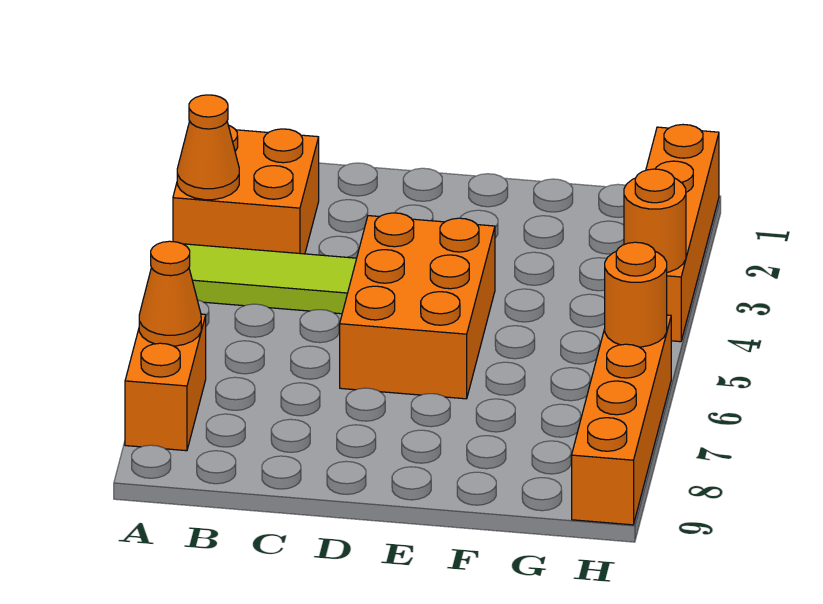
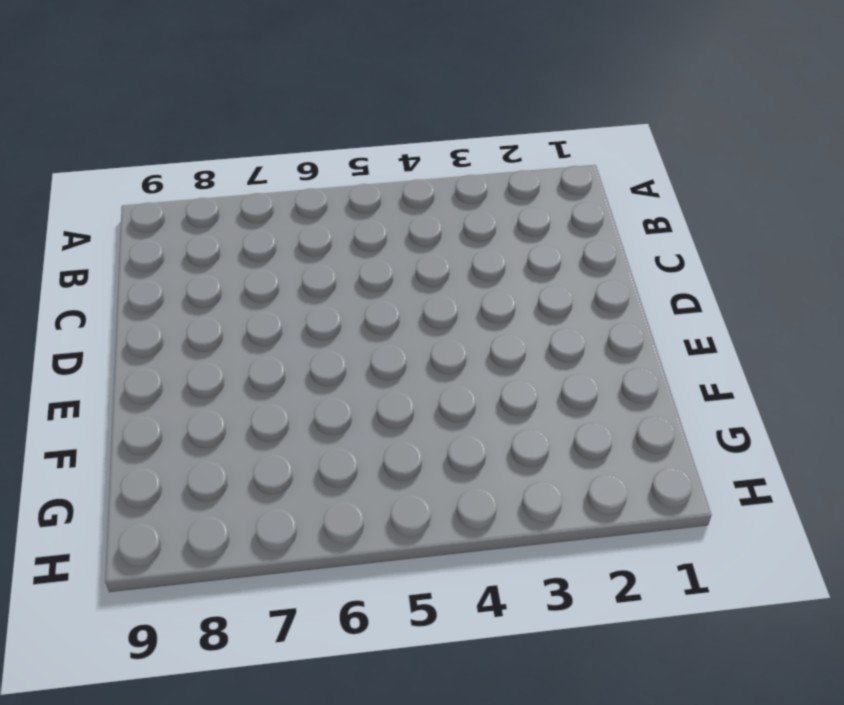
none -> orange brick A2:B3 level 1
none -> lime tile A4:C4 level 1

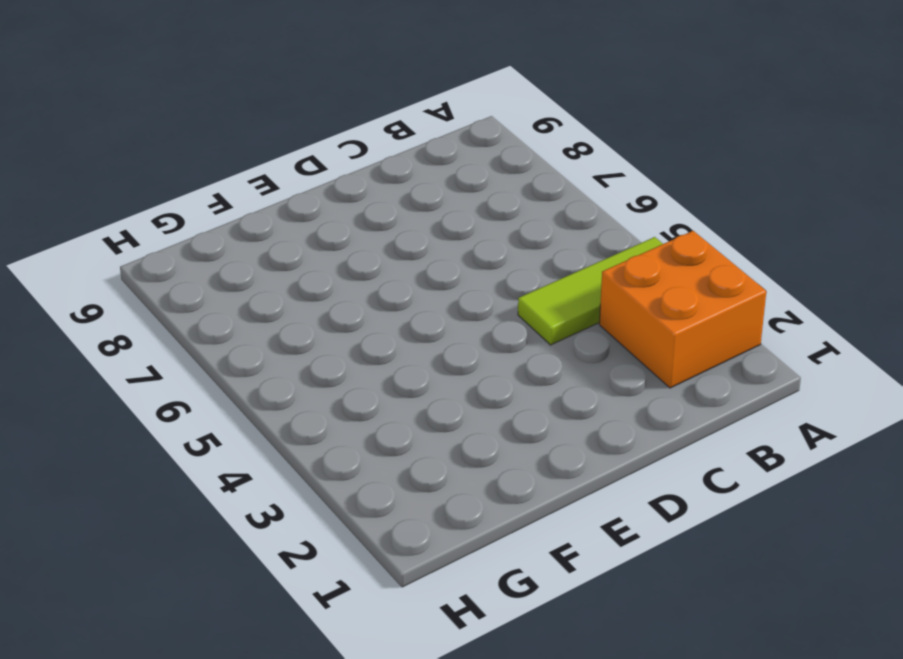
none -> orange brick A7:A8 level 1
none -> orange brick D4:E6 level 1

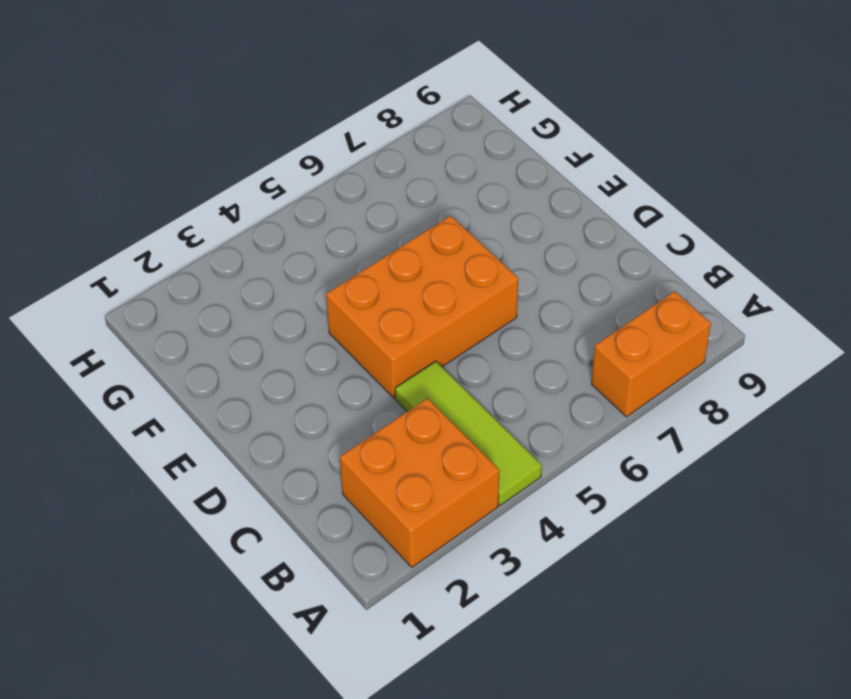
none -> orange brick H1:H4 level 1
none -> orange brick H6:H9 level 1

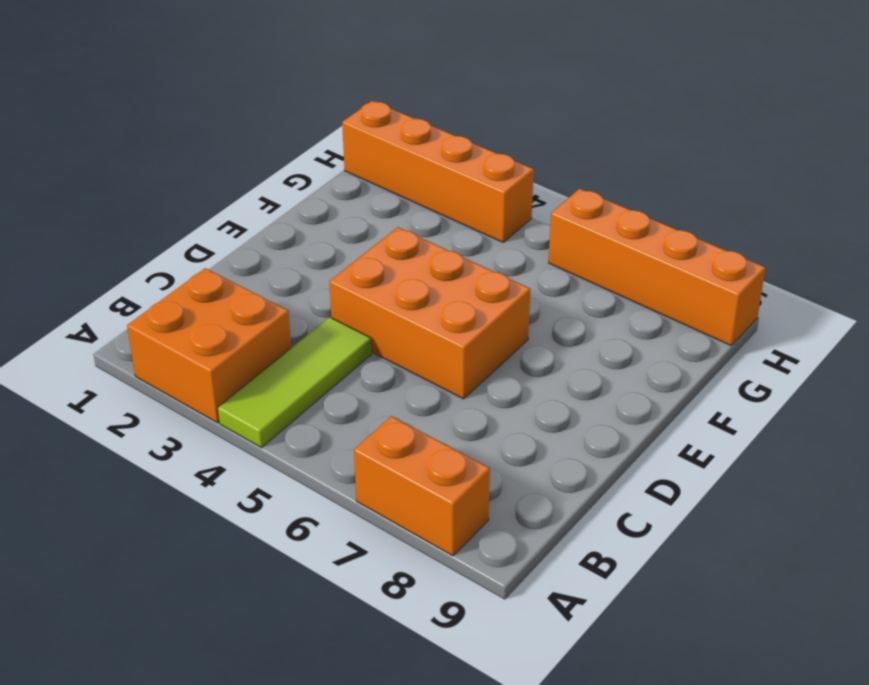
none -> orange cone A3 level 2
none -> orange cone A7 level 2

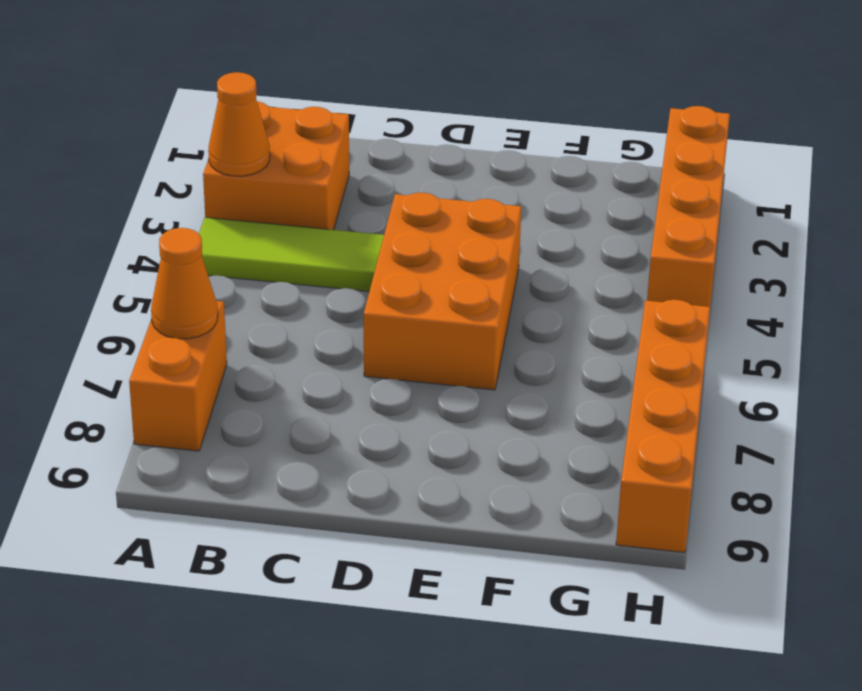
none -> orange round brick H4 level 2
none -> orange round brick H6 level 2

